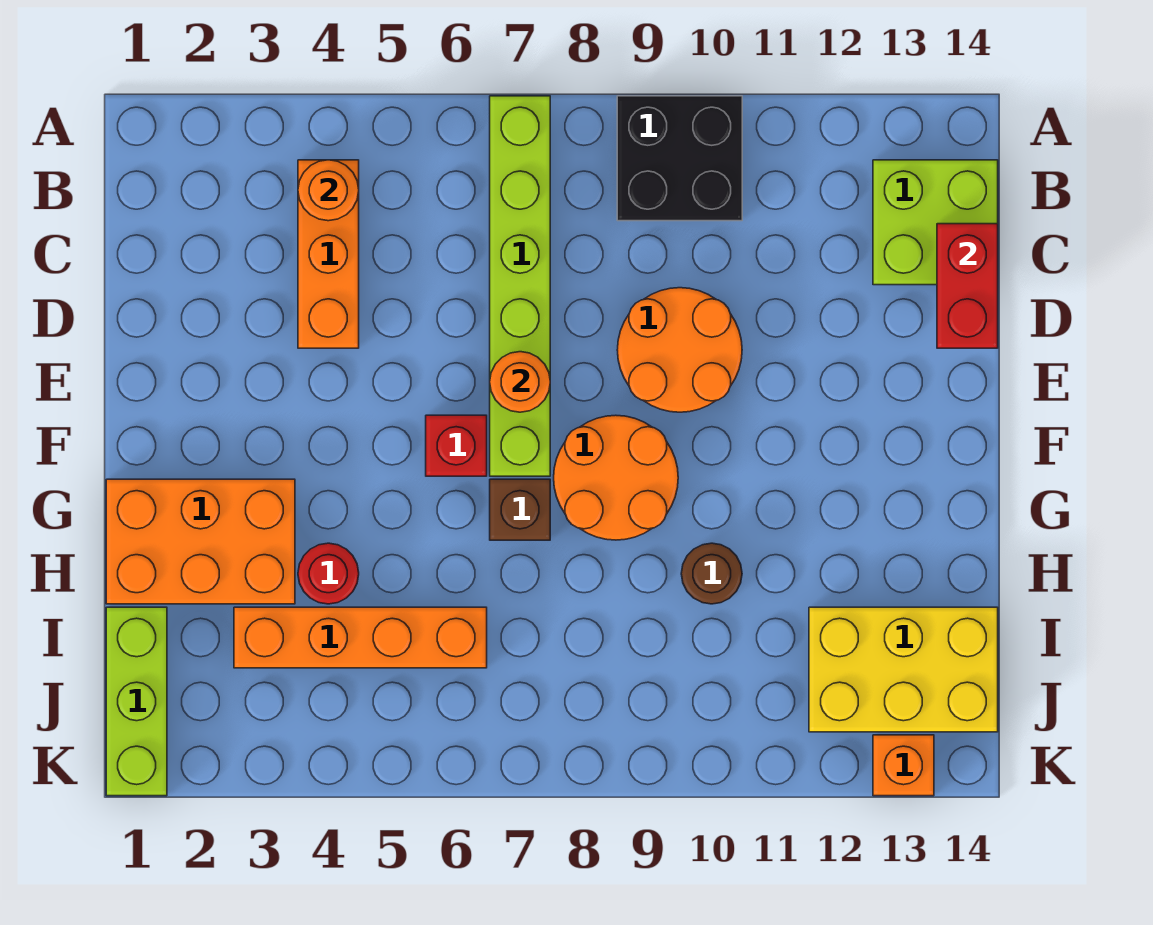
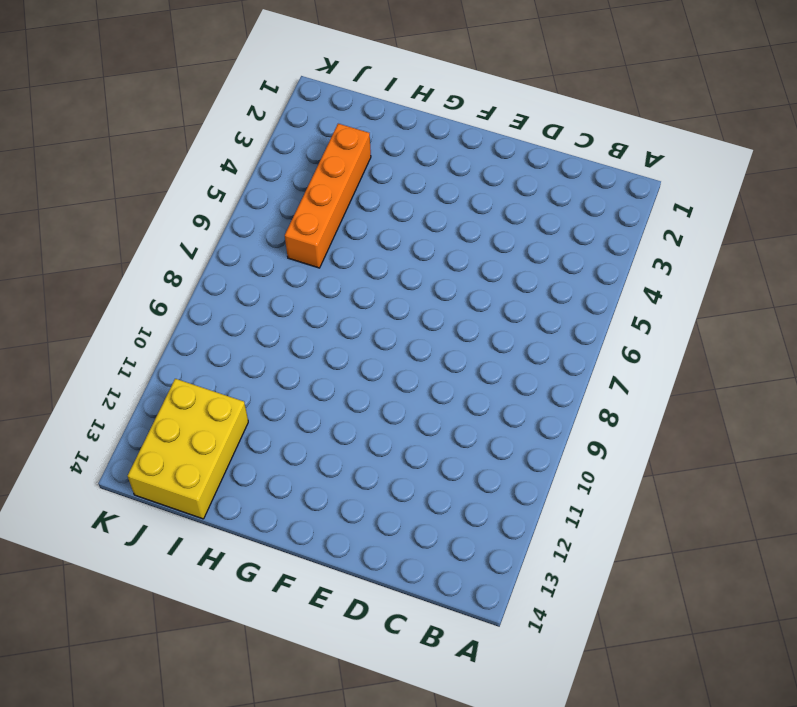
none -> lime brick A7:F7 level 1
none -> black brick A9:B10 level 1
none -> orange brick B4:D4 level 1

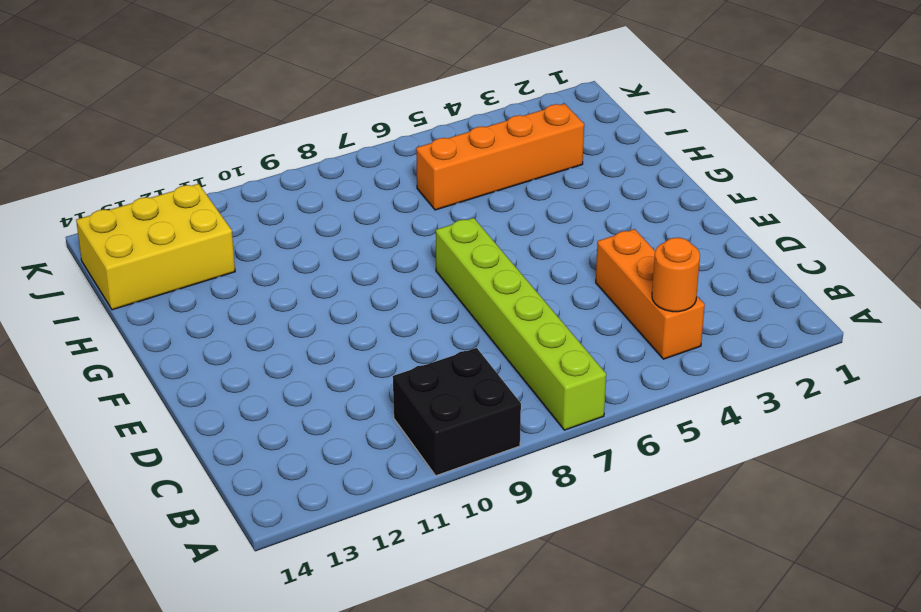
none -> lime brick B13:C14 level 1
none -> orange round brick D9:E10 level 1
none -> red brick F6 level 1

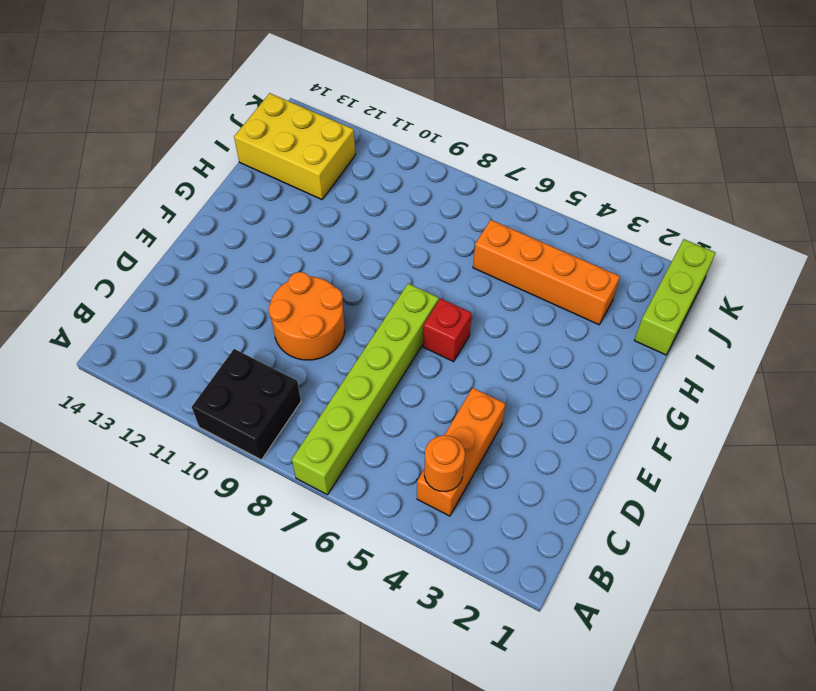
none -> lime brick B13:C14 level 1
none -> orange round brick F8:G9 level 1
none -> orange brick G1:H3 level 1

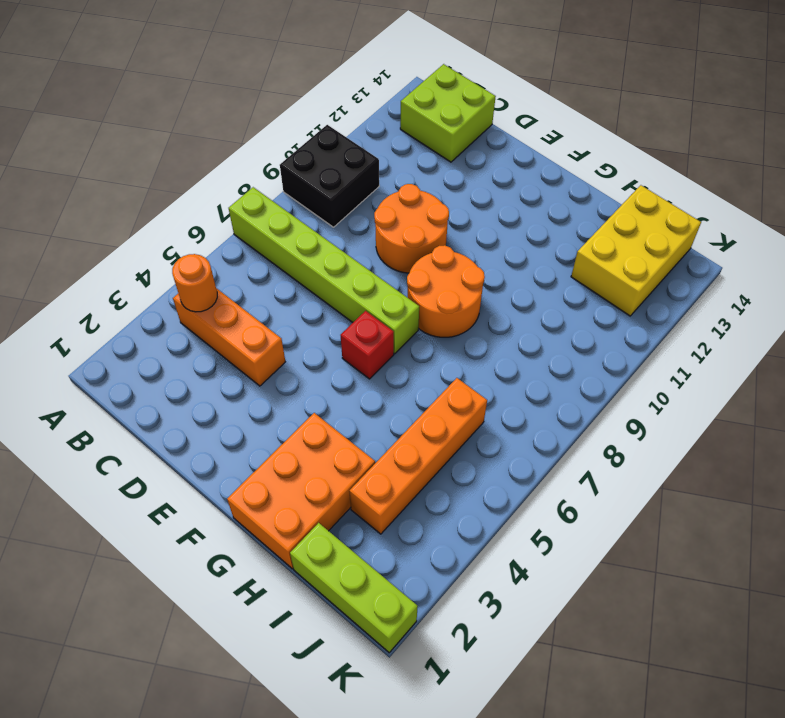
none -> brown brick G7 level 1
none -> red round brick H4 level 1
none -> brown round brick H10 level 1

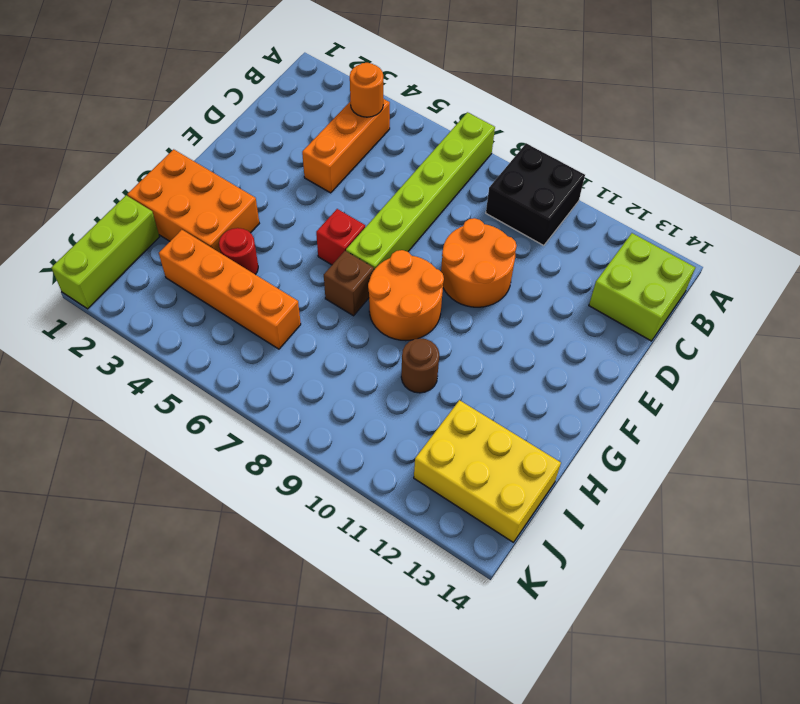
none -> orange brick K13 level 1
none -> red brick C14:D14 level 2
none -> orange round brick E7 level 2

